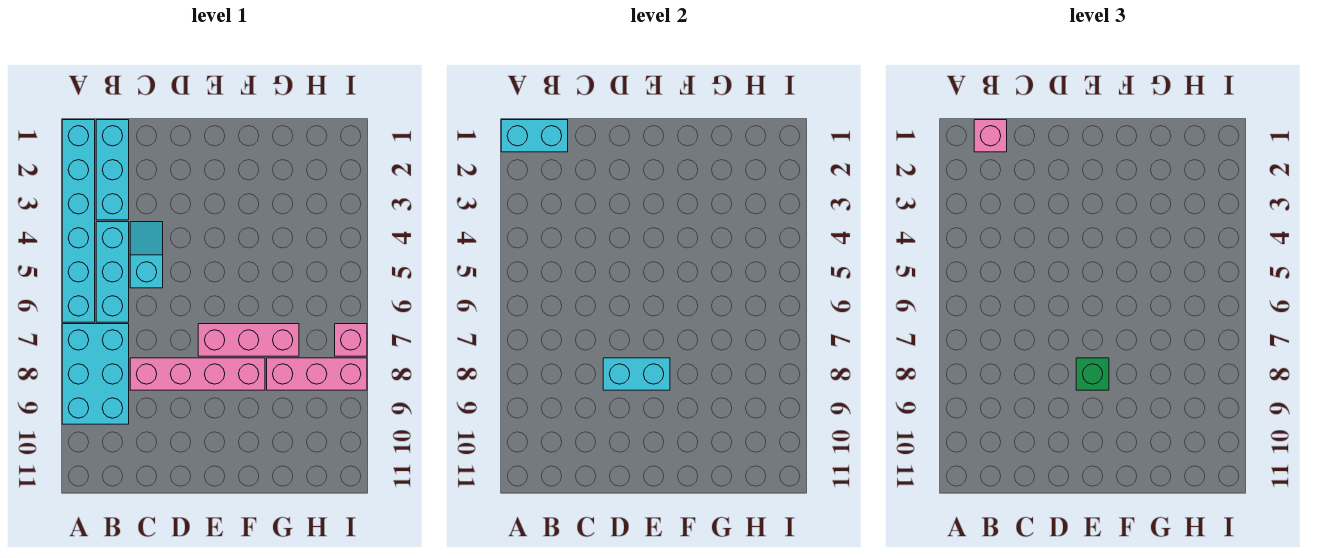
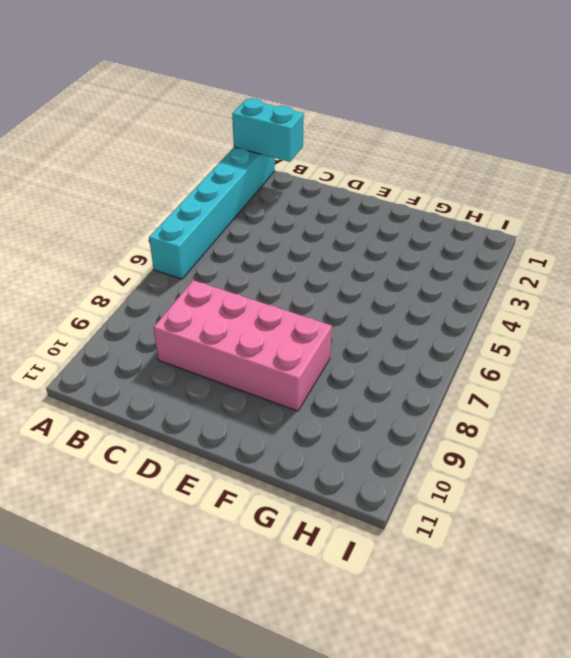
pink brick C8:F9 level 1 -> pink brick C8:F8 level 1
none -> cyan brick A7:B9 level 1
none -> cyan brick B1:B3 level 1
none -> cyan brick B4:B6 level 1

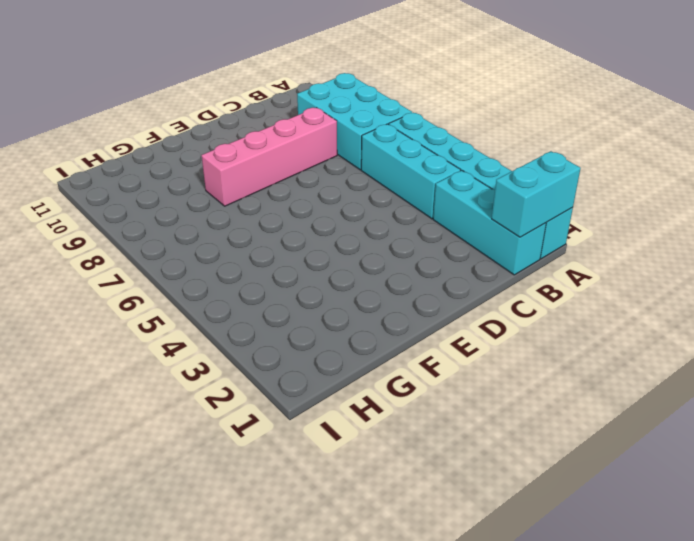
none -> cyan slope C4:C5 level 1 top 5
none -> pink brick E7:G7 level 1
none -> pink brick G8:I8 level 1

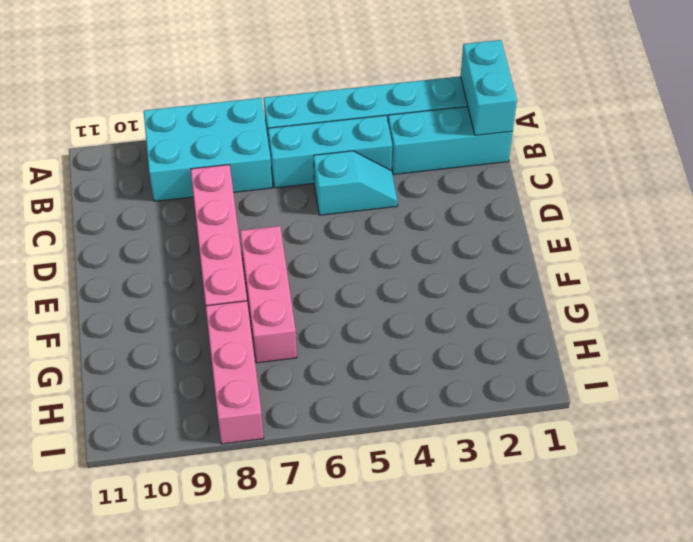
none -> pink brick I7 level 1
none -> cyan brick D8:E8 level 2
none -> pink brick B1 level 3

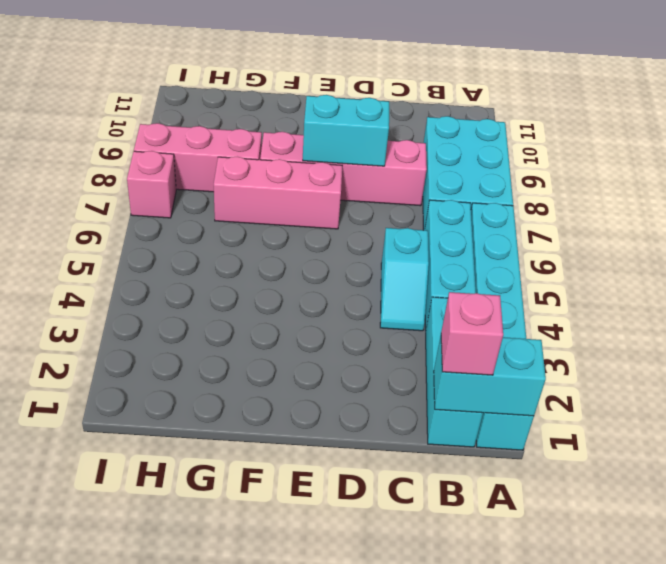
none -> green brick E8 level 3

